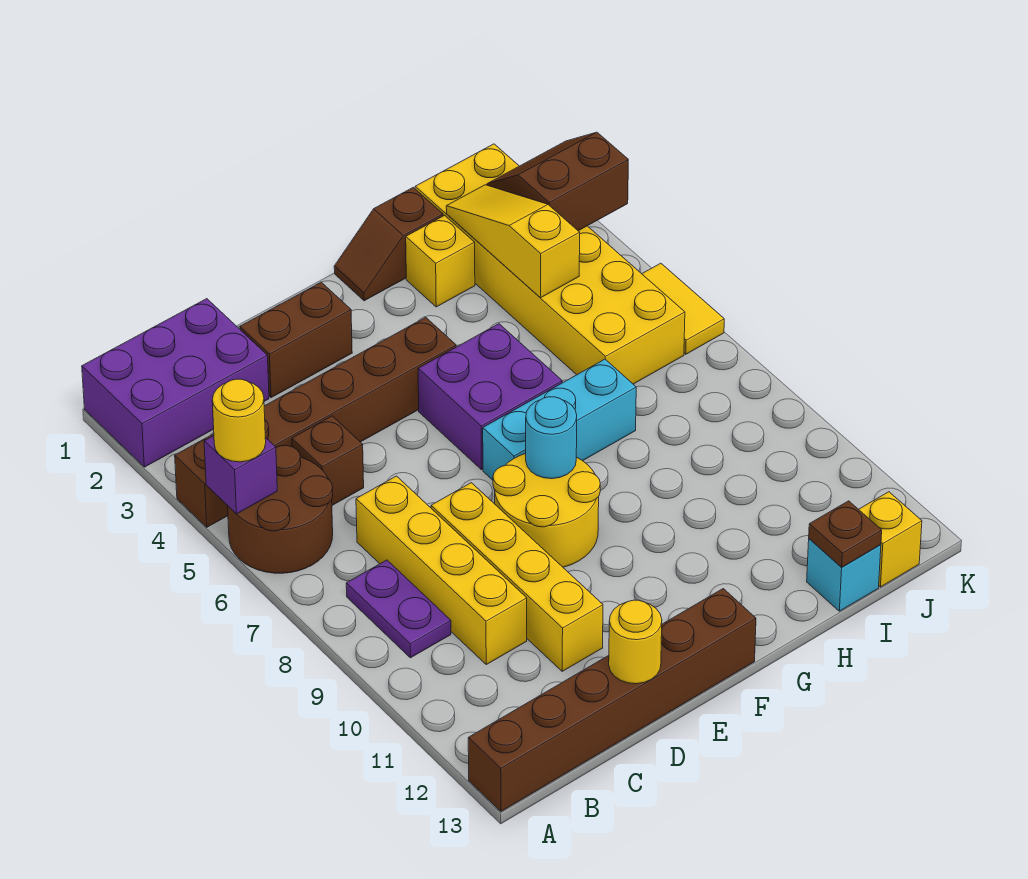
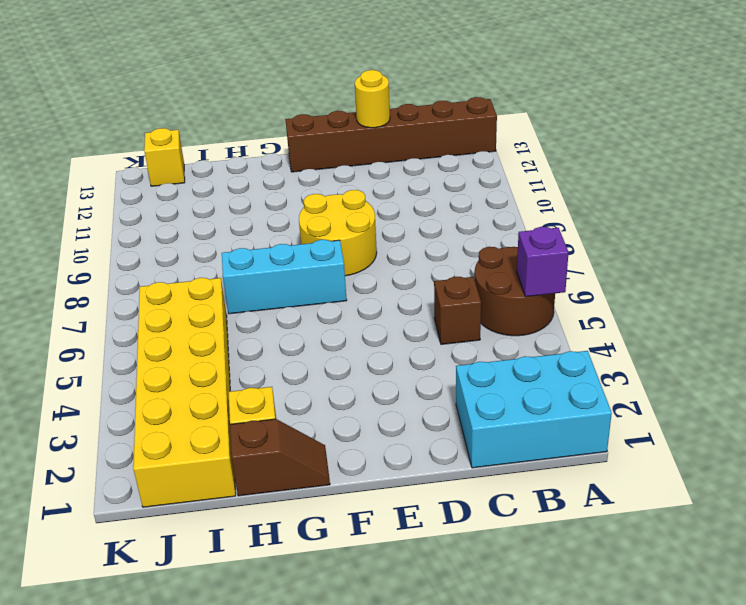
cyan brick A1:C2 level 1 -> purple brick A1:C2 level 1
none -> brown brick A4:F4 level 1
none -> purple plate B8:B9 level 1
none -> yellow brick C7:C10 level 1

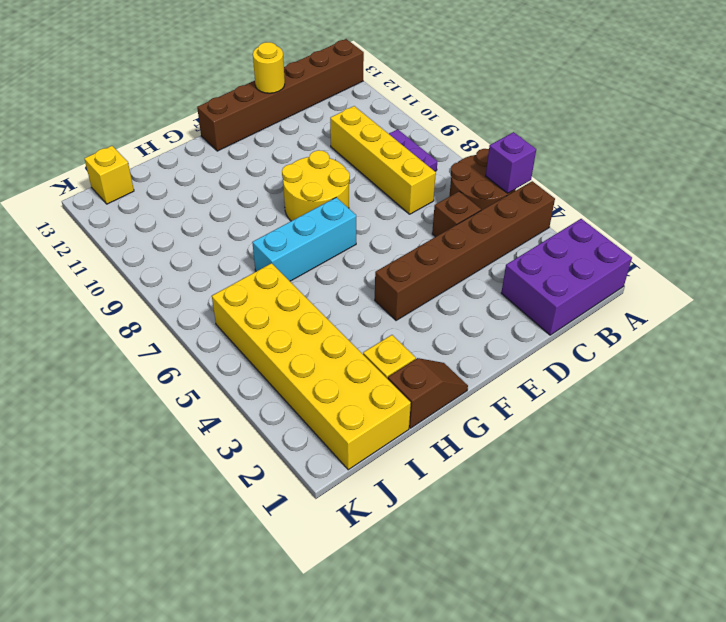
none -> brown brick D2:E2 level 1
none -> yellow brick D8:D11 level 1
none -> purple brick F5:G6 level 1

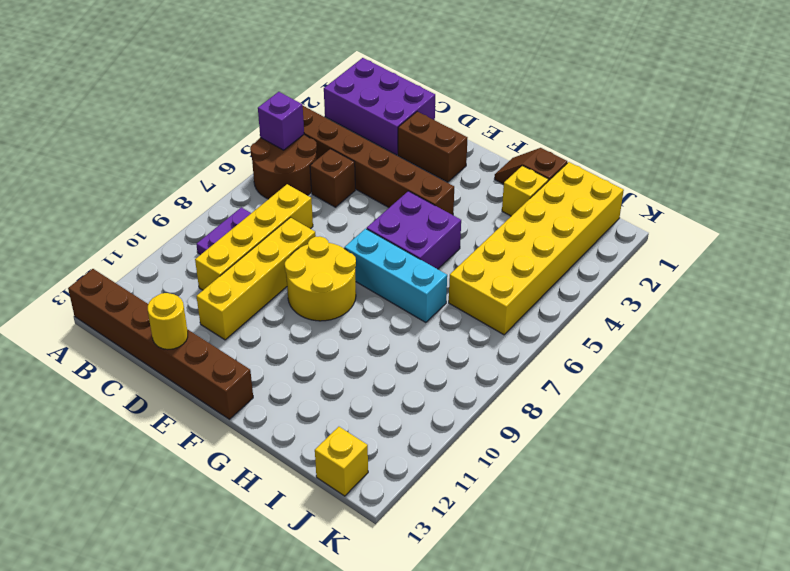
none -> cyan brick I13 level 1
none -> yellow tile K5:K6 level 1
none -> cyan round brick F8 level 2

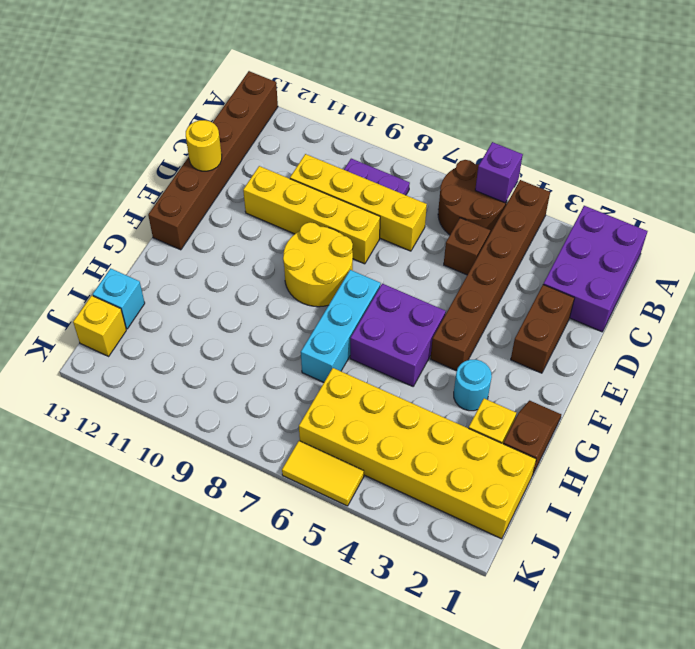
cyan round brick G3 level 1 -> cyan round brick F8 level 2
none -> yellow slope I2:I4 level 2 top 4
none -> brown plate I13 level 2
none -> brown slope J2:K3 level 2 top 3

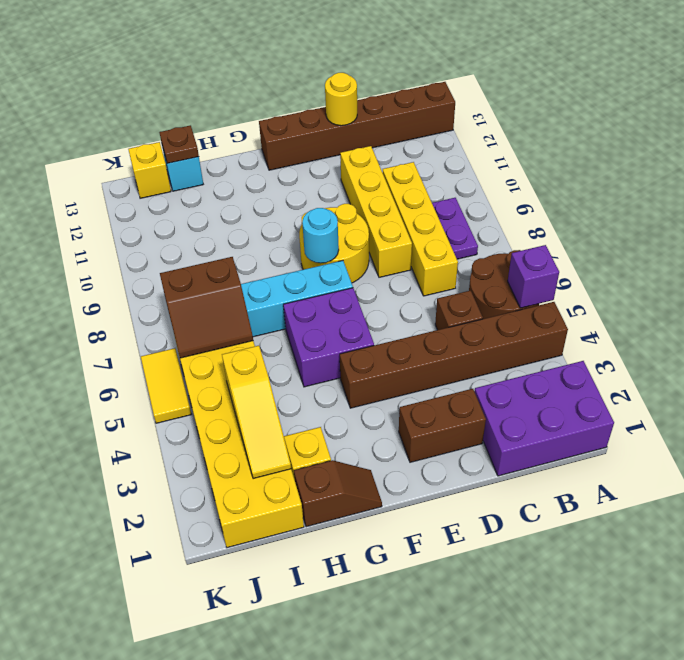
brown slope I6:J7 level 2 top 7 -> brown slope J2:K3 level 2 top 3
none -> yellow round brick A5 level 3

